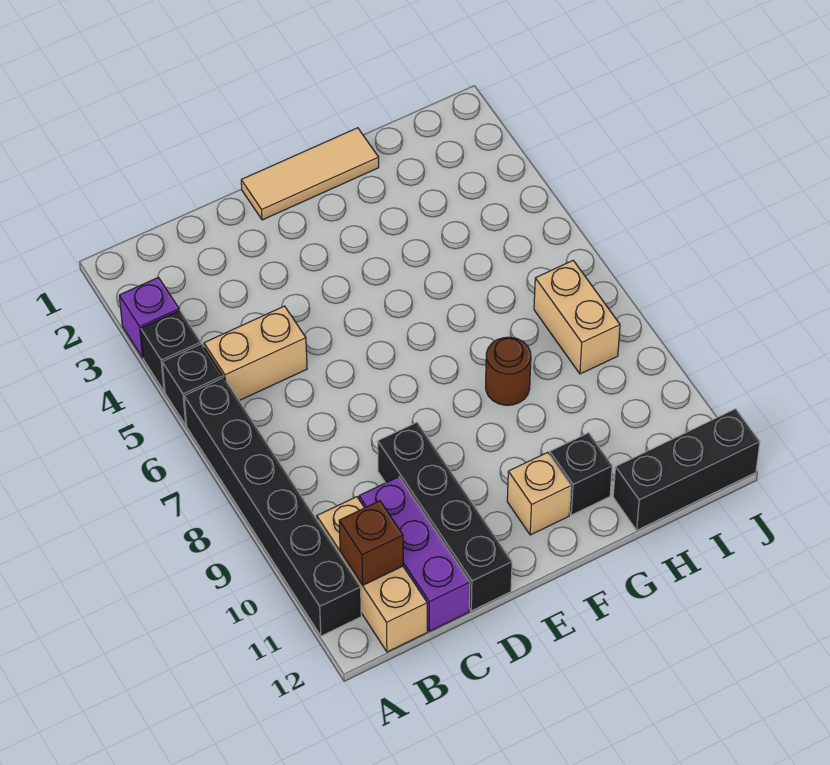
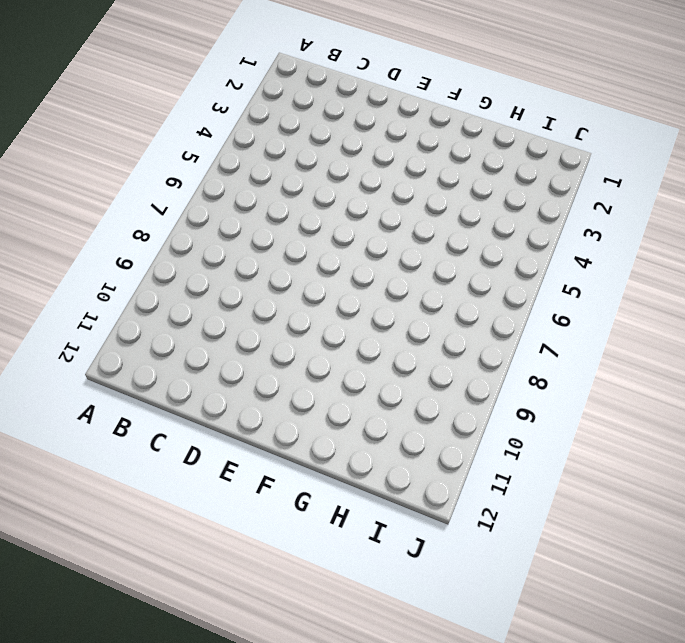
none -> purple brick A3 level 1
none -> black brick A4 level 1
none -> black brick A5 level 1

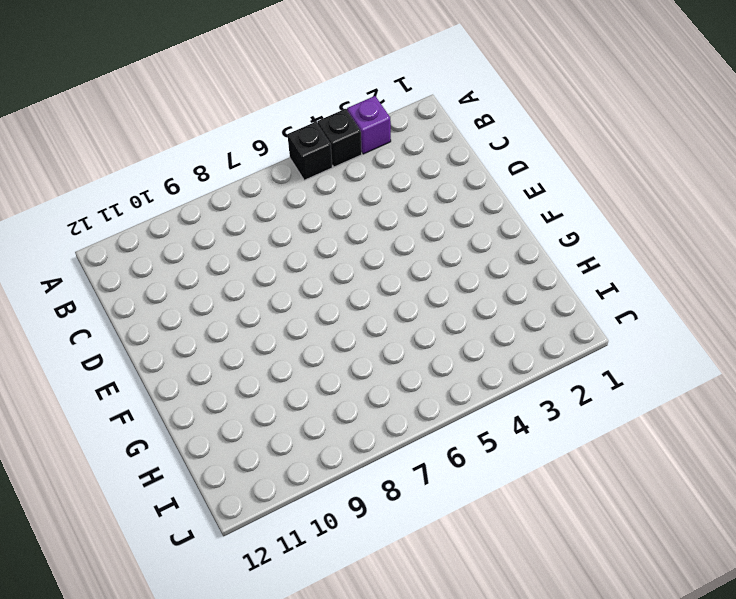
none -> black brick A6:A11 level 1
none -> tan brick B5:C5 level 1
none -> tan brick B10:B12 level 1

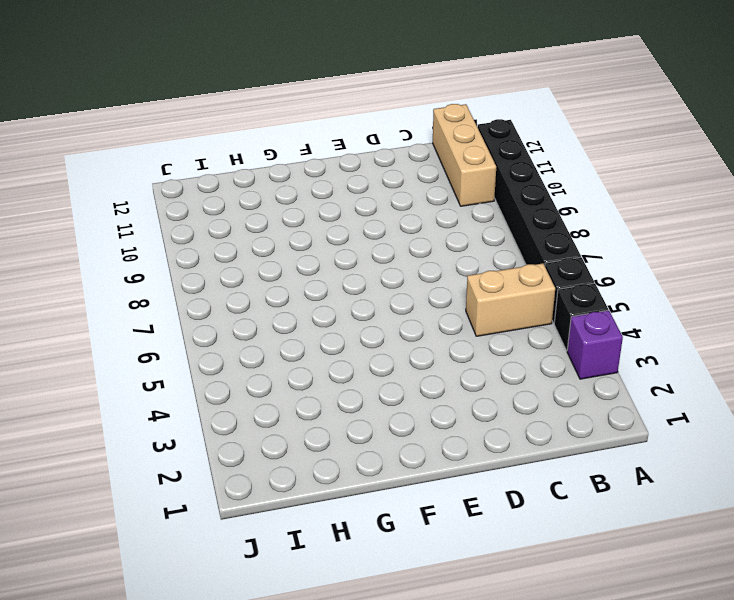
none -> purple brick C10:C12 level 1
none -> black brick D9:D12 level 1
none -> tan tile E1:G1 level 1

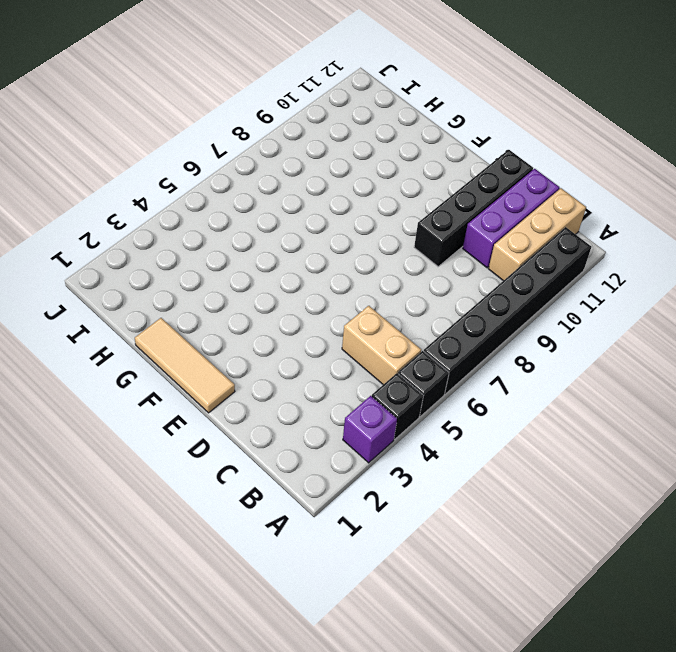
none -> tan brick F11 level 1
none -> brown round brick G8 level 1
none -> black brick G11 level 1

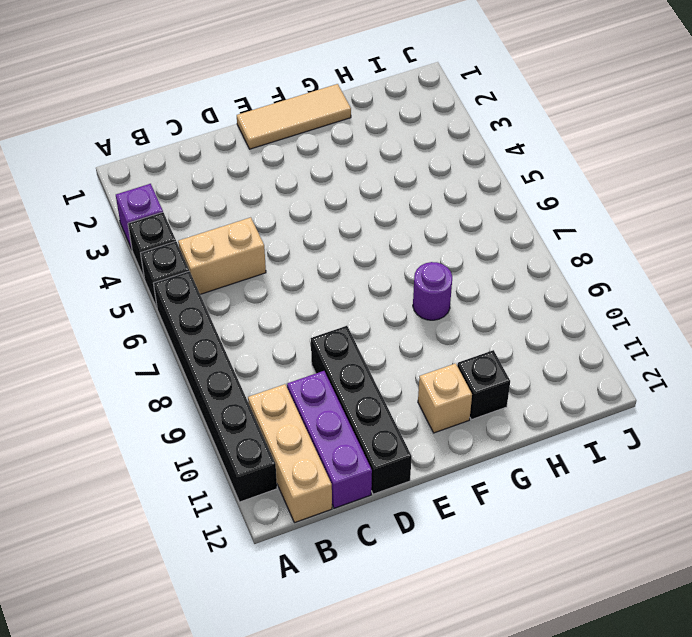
purple round brick G8 level 1 -> brown round brick G8 level 1
none -> black brick H12:J12 level 1
none -> tan brick I7:I8 level 1
none -> brown brick B11 level 2

